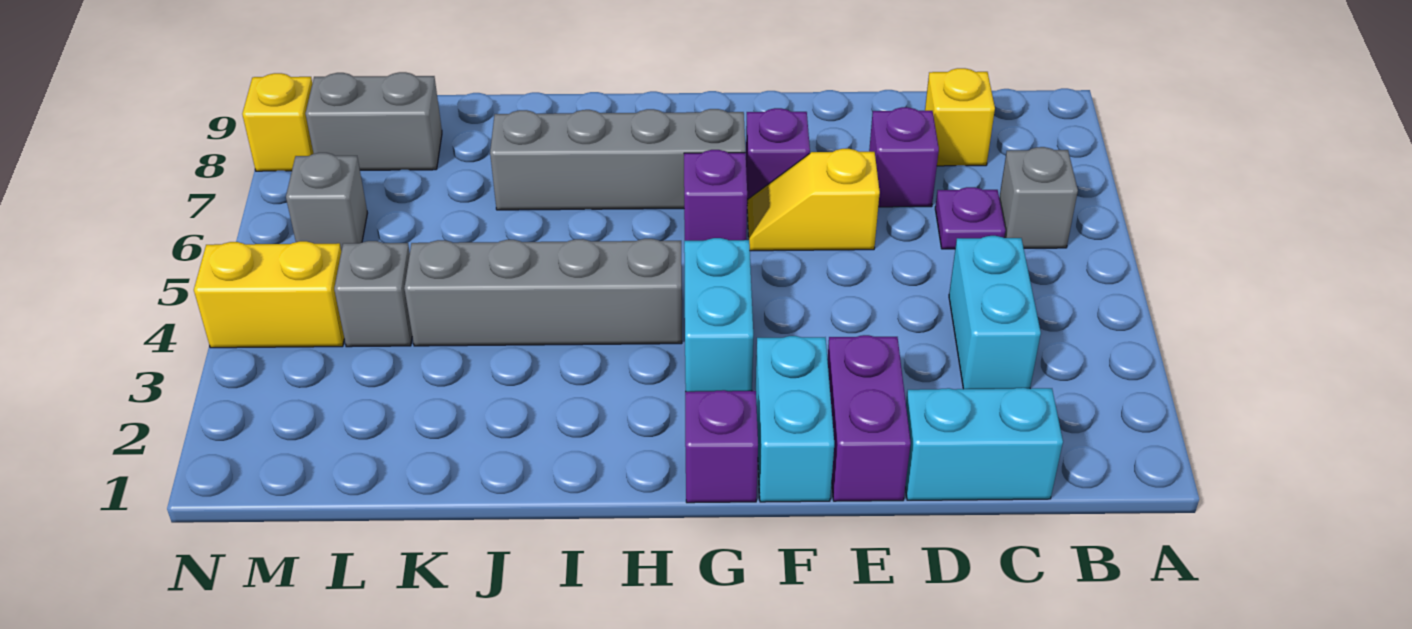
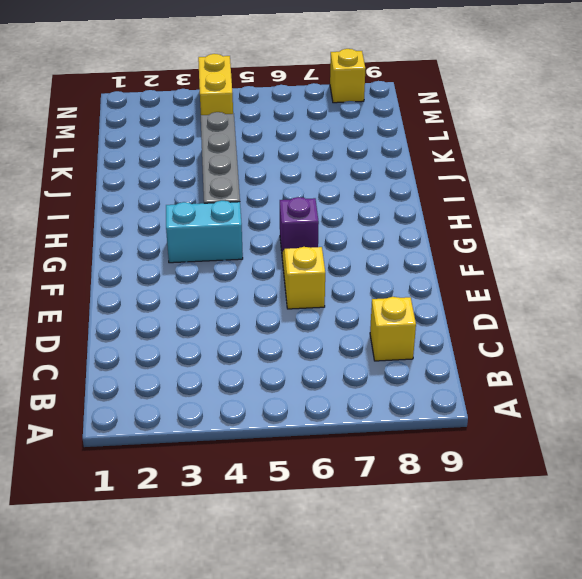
none -> grey brick B6 level 1
none -> cyan brick C1:D1 level 1
none -> cyan brick C3:C4 level 1

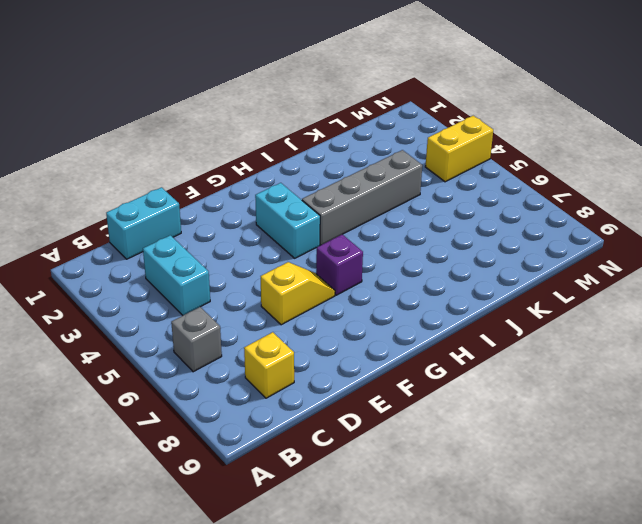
none -> purple plate C6 level 1
none -> purple brick D7 level 1
none -> purple brick E1:E2 level 1

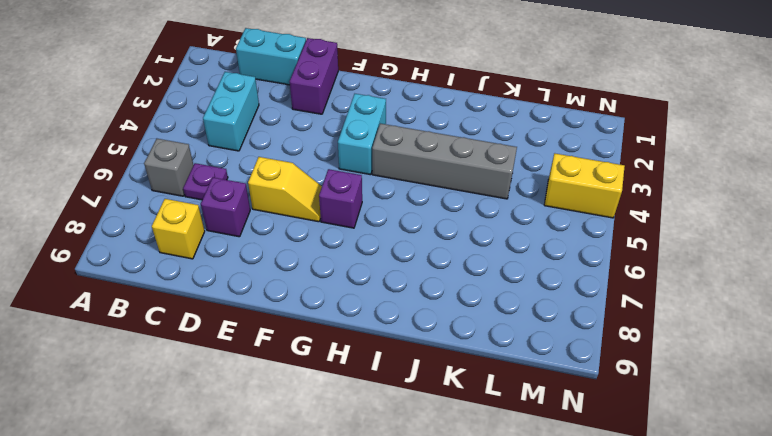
none -> cyan brick F1:F2 level 1
none -> purple brick F7 level 1
none -> purple brick G1 level 1

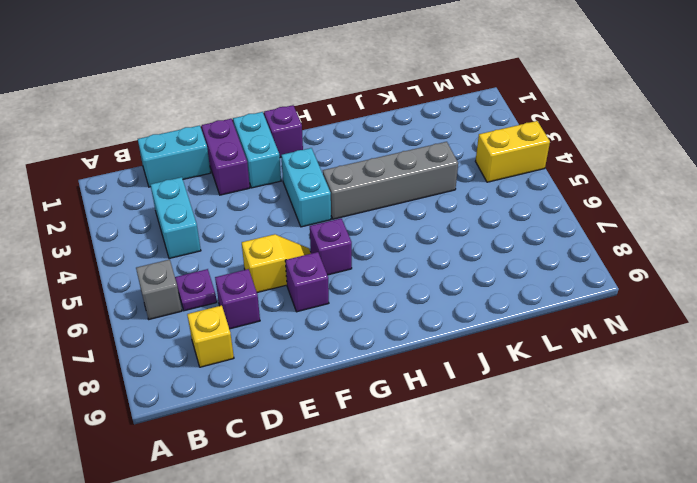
none -> grey brick G7:J7 level 1
none -> grey brick L4 level 1
none -> grey brick L8:M8 level 1

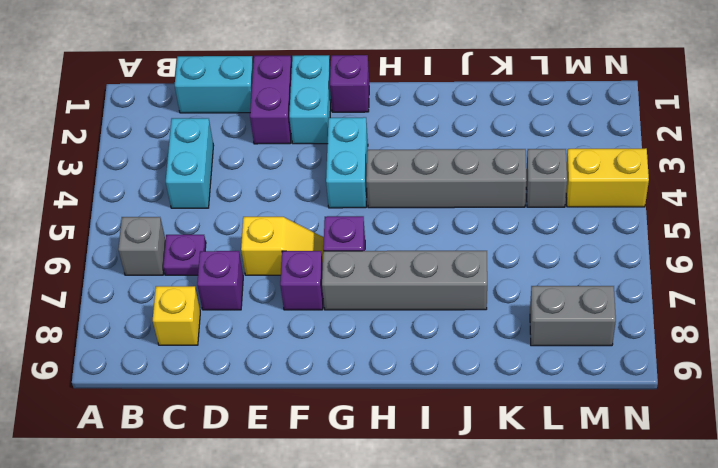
none -> grey brick M6 level 1
none -> yellow brick N8 level 1

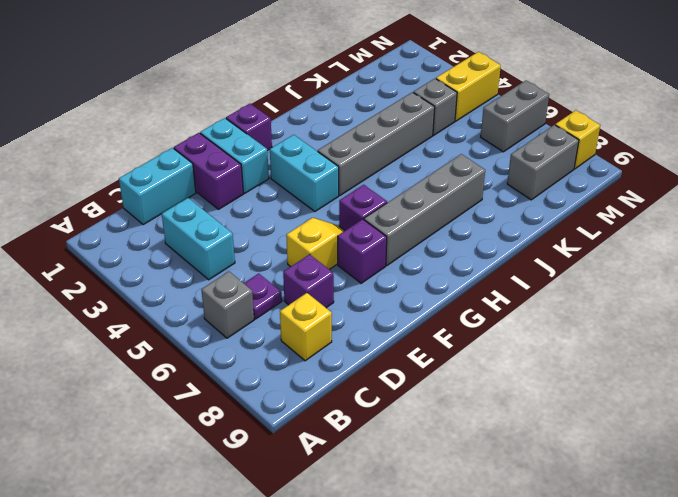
grey brick M6:N6 level 1 -> grey brick M6 level 1

